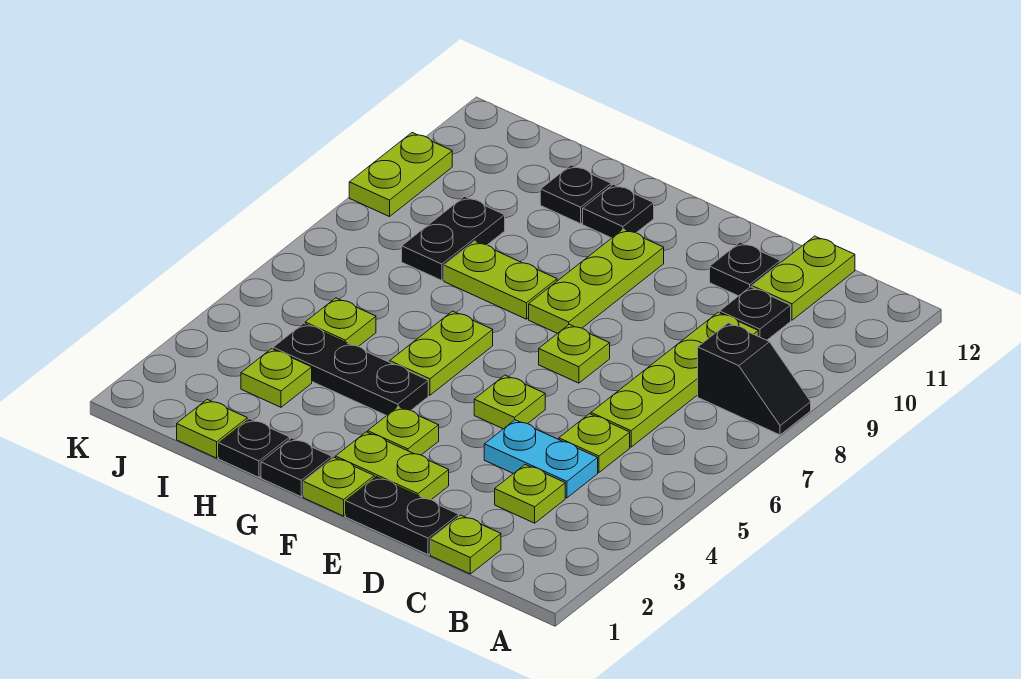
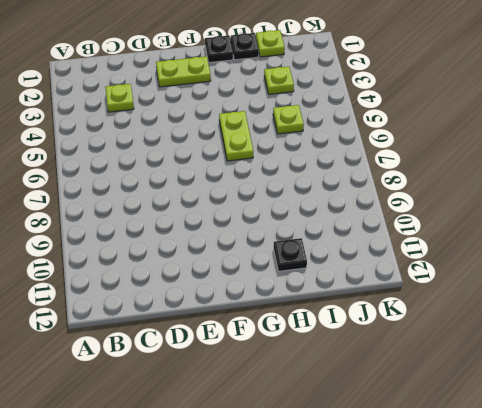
none -> black slope A8:B8 level 1 top B
none -> lime plate C1 level 1
none -> cyan plate C4:D4 level 1

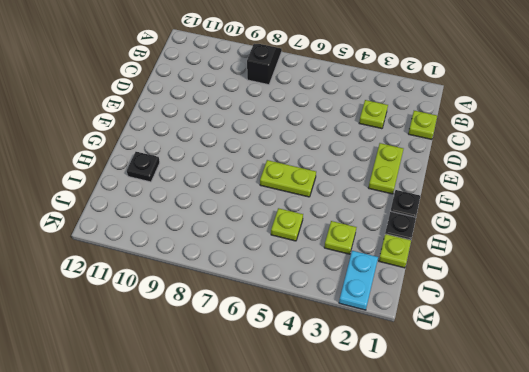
cyan plate J2:K2 level 1 -> cyan plate C4:D4 level 1
none -> lime plate C5 level 1
none -> lime plate C6:C9 level 1
none -> black plate C10 level 1

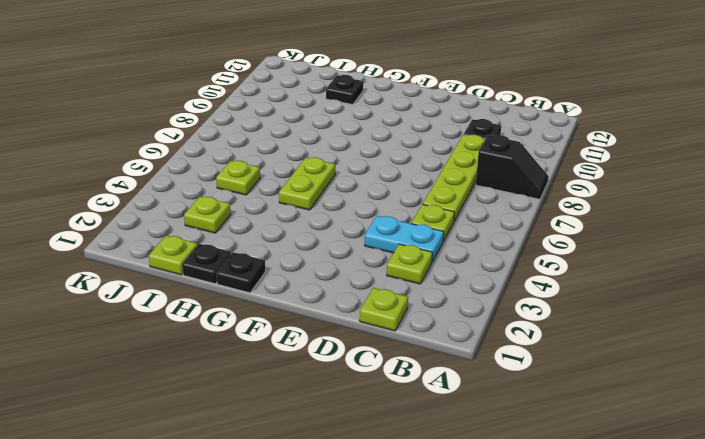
none -> lime plate C11:C12 level 1
none -> black plate D1:E1 level 1
none -> black plate D11 level 1

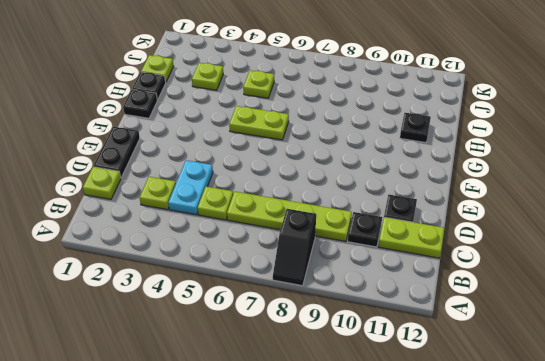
none -> lime plate E2:F2 level 1
none -> lime plate E5 level 1
none -> lime plate E7 level 1

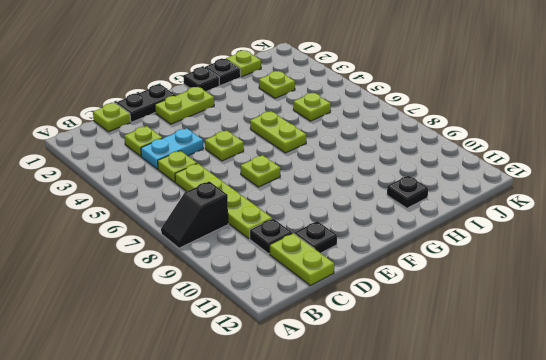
none -> lime plate F1 level 1
none -> lime plate F3 level 1
none -> lime plate F8:F10 level 1

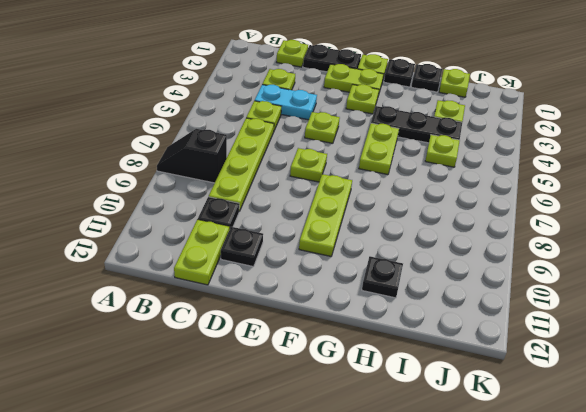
none -> lime plate G8:H8 level 1
none -> black plate G11 level 1
none -> black plate I8:I9 level 1

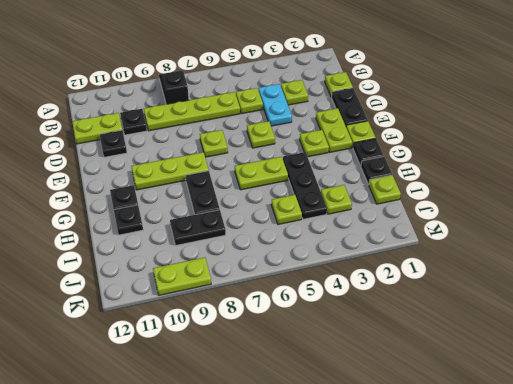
black plate G8:H8 level 1 -> lime plate G8:H8 level 1

